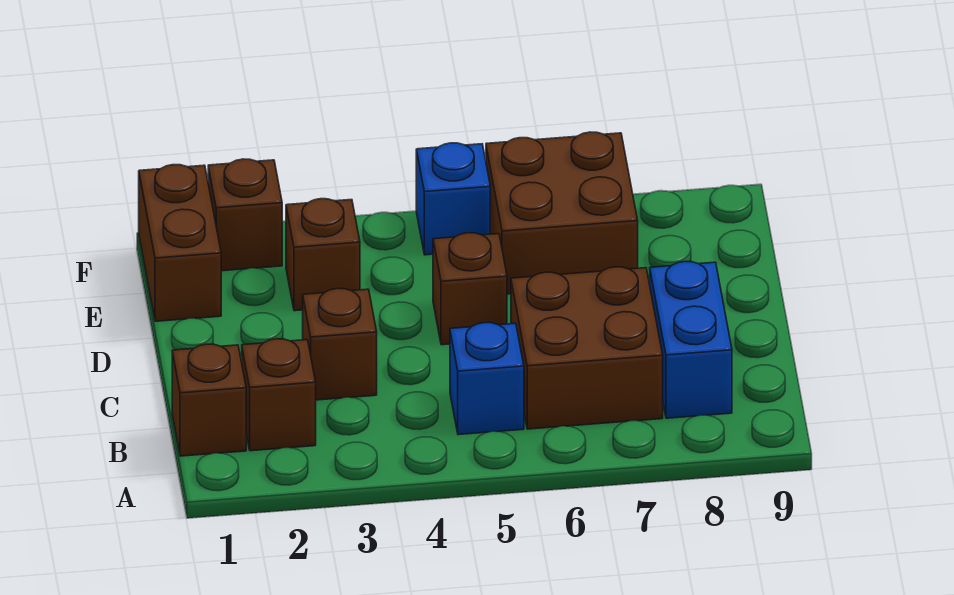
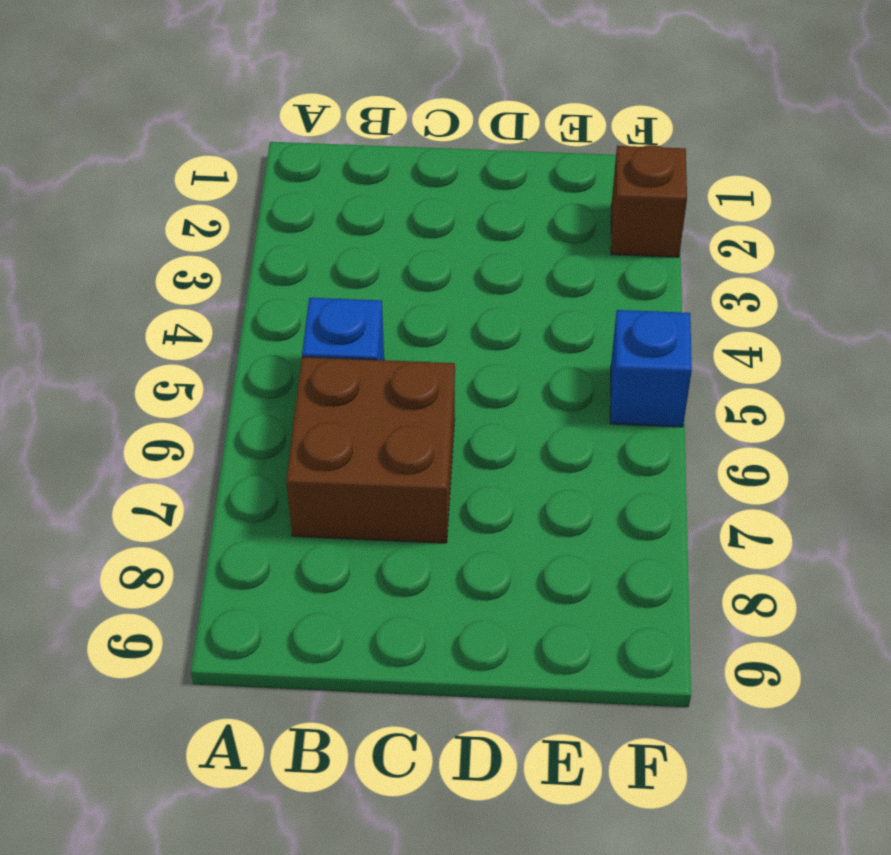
none -> brown brick B1 level 1
none -> brown brick B2 level 1
none -> blue brick B8:C8 level 1

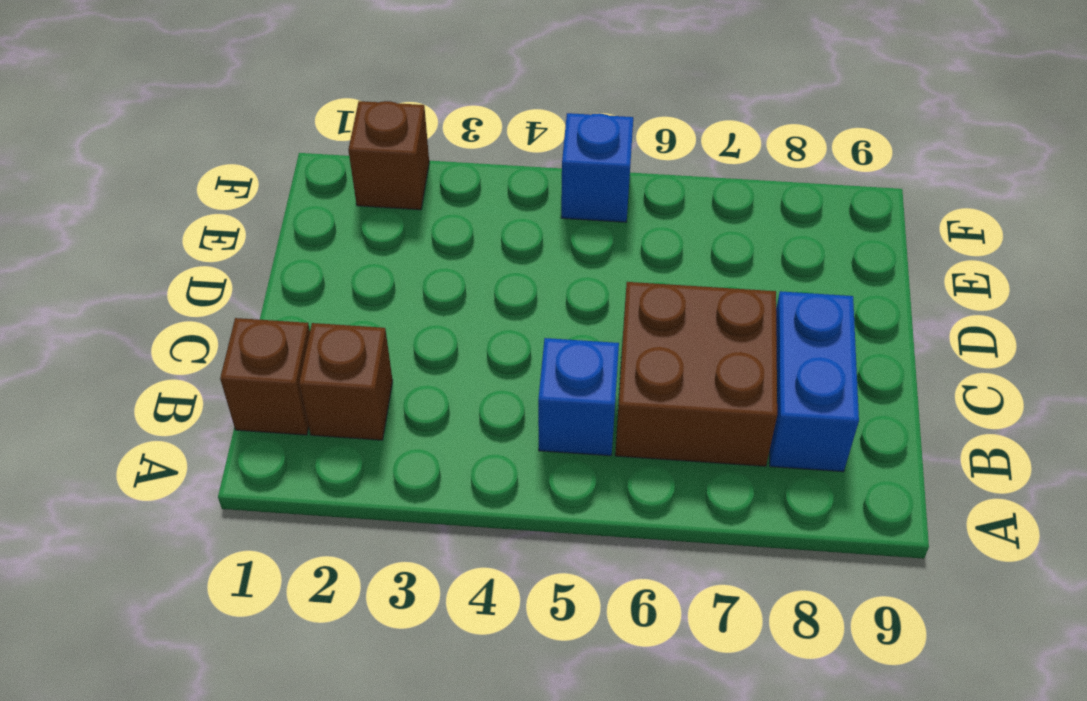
none -> brown brick C3 level 1
none -> brown brick D5 level 1
none -> brown brick E1:F1 level 1

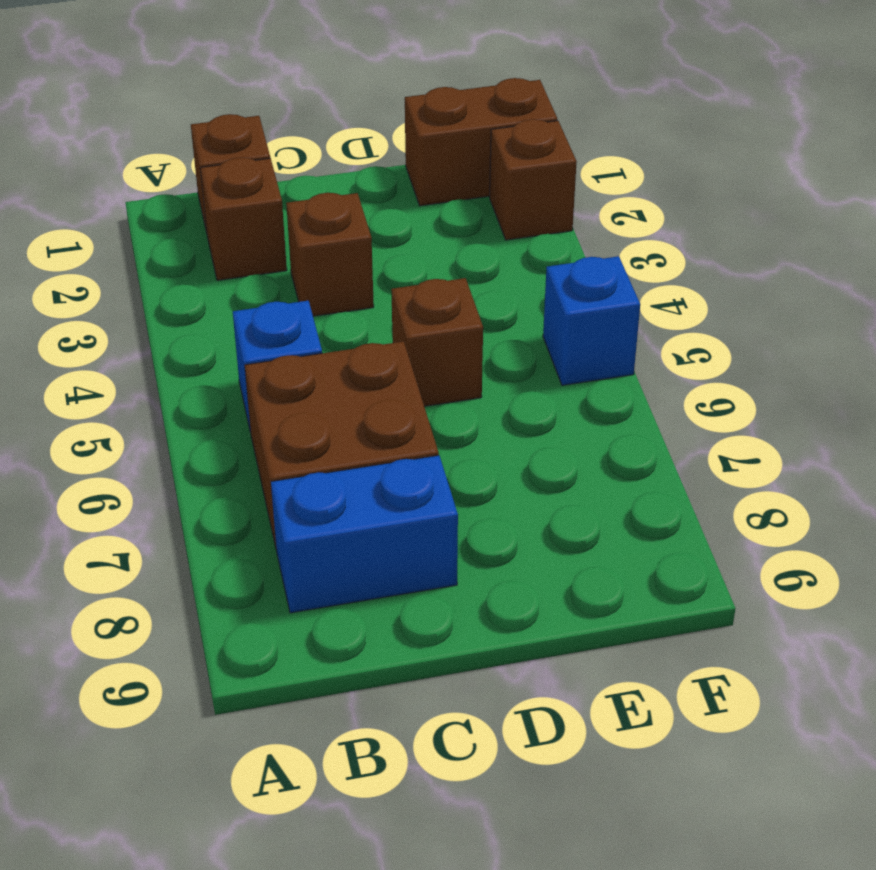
none -> brown brick E3 level 1
none -> brown brick E6:F7 level 1

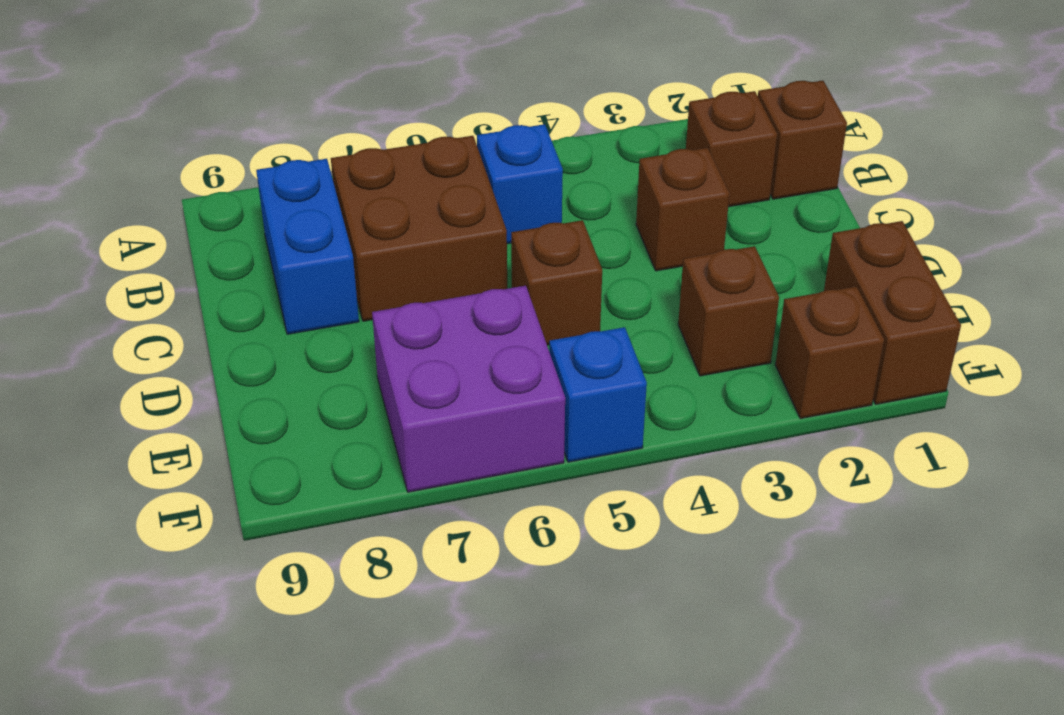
purple brick E6:F7 level 1 -> brown brick E6:F7 level 1

